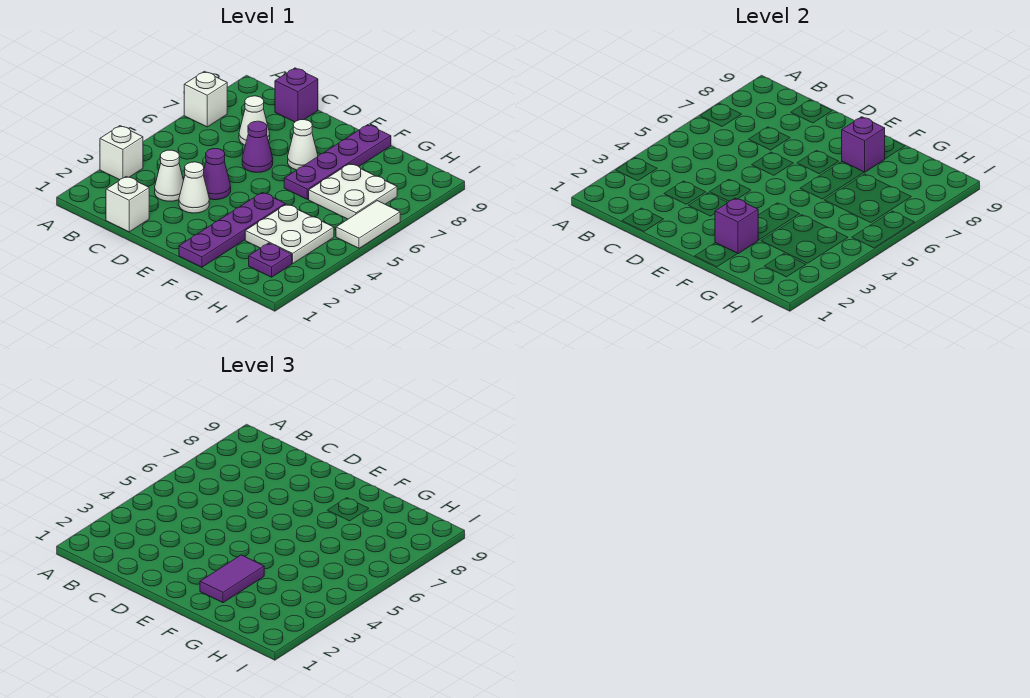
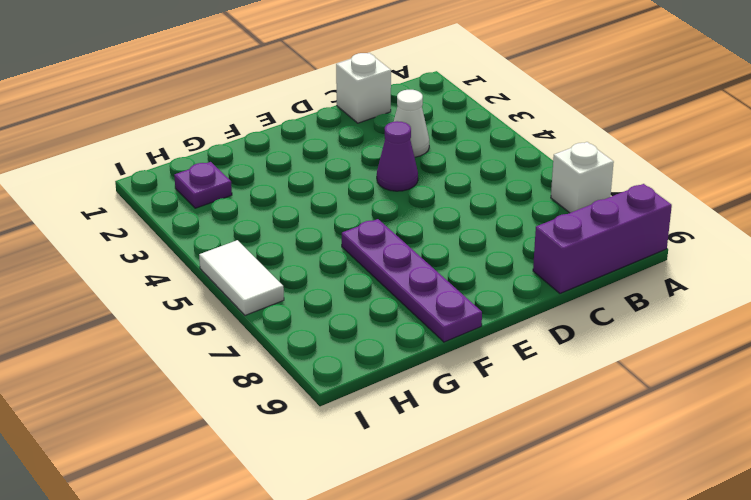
purple brick A9:C9 level 1 -> purple brick C9 level 1
none -> white brick A3 level 1
none -> white cone C7 level 1
none -> white cone D3 level 1

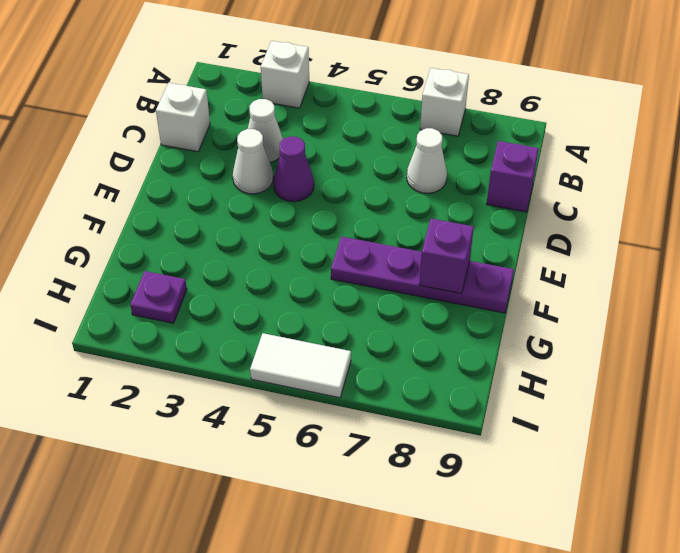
none -> purple cone D6 level 1
none -> white cone E7 level 1
none -> purple plate F1:F4 level 1

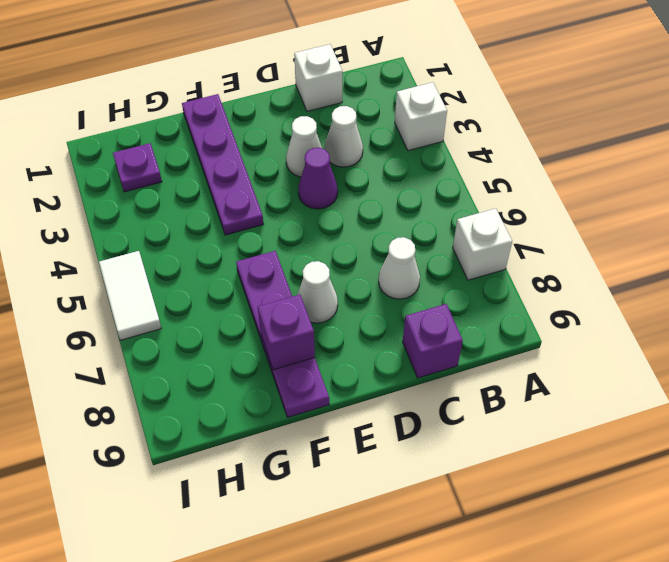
none -> purple cone D6 level 1
none -> white plate G3:H4 level 1
none -> white plate G6:H7 level 1

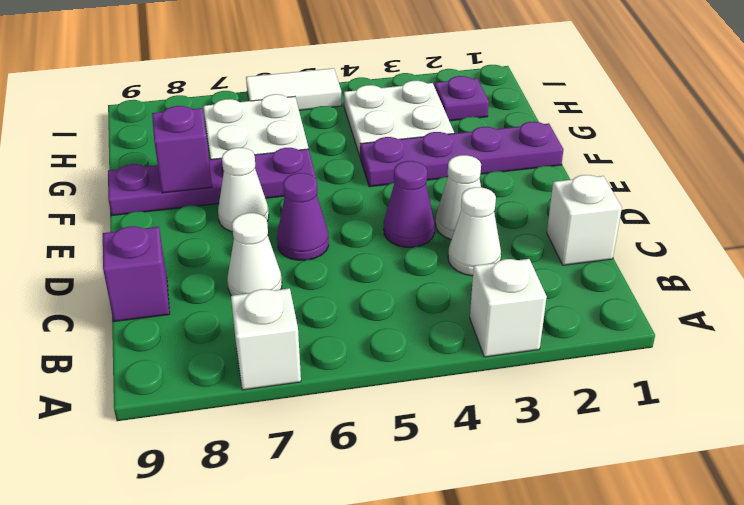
none -> purple brick F2 level 2
none -> purple tile F2:F3 level 3

